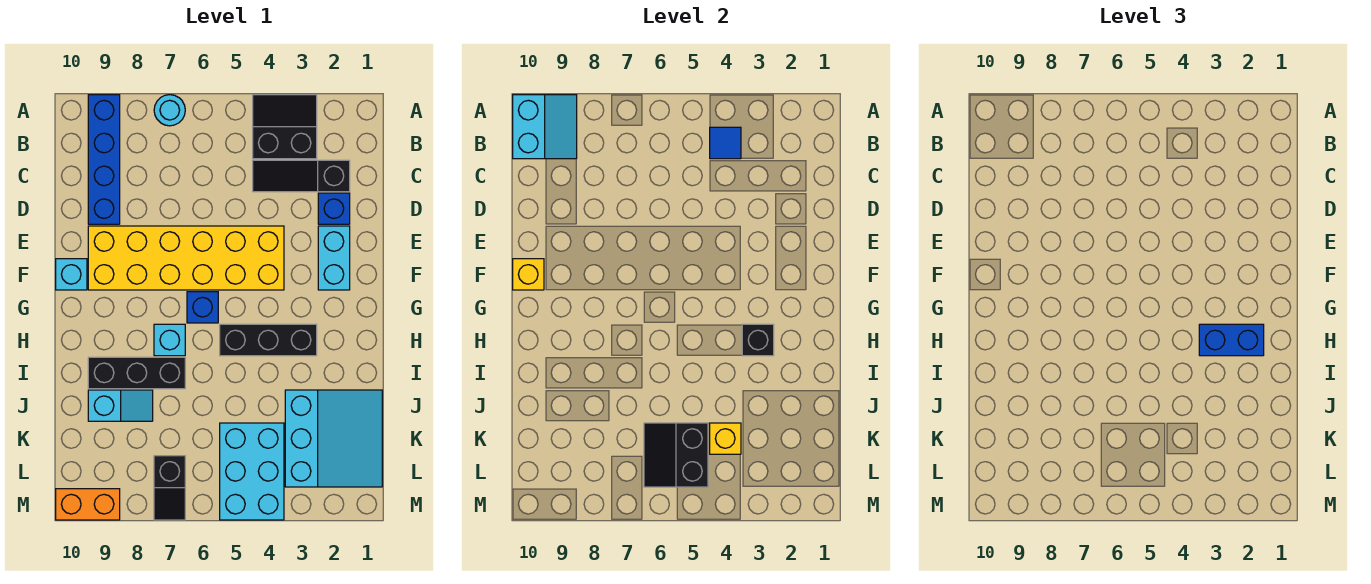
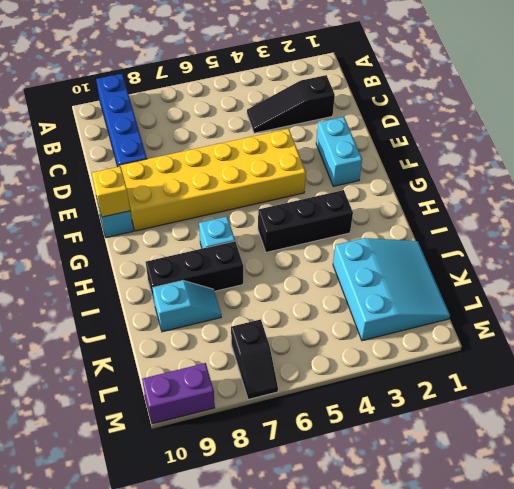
purple brick M9:M10 level 1 -> orange brick M9:M10 level 1
none -> black slope A3:B4 level 1 top B
none -> cyan round brick A7 level 1
none -> blue brick D2 level 1

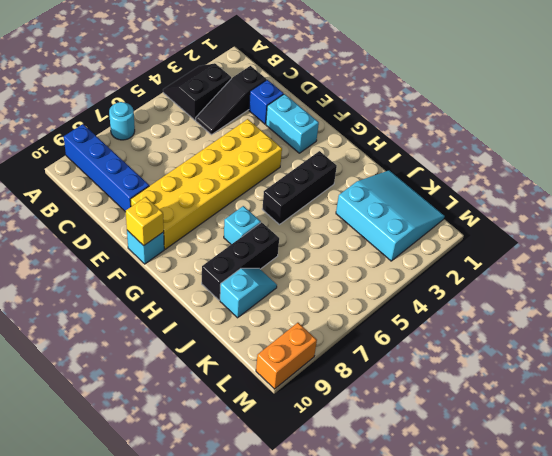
none -> blue brick G6 level 1
none -> cyan brick K4:M5 level 1
none -> black slope L7:M7 level 1 top L

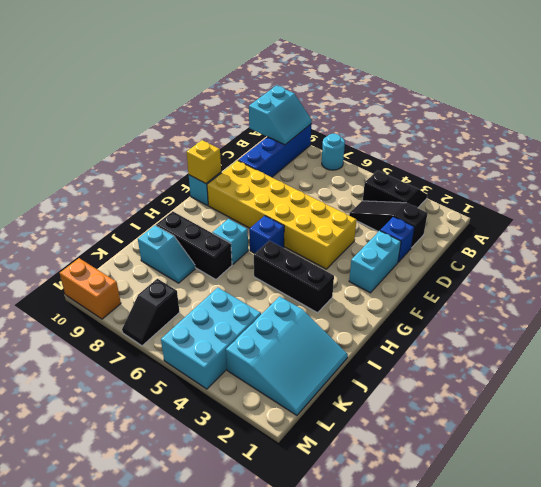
none -> blue tile B4 level 2
none -> black brick H3 level 2
none -> yellow brick K4 level 2

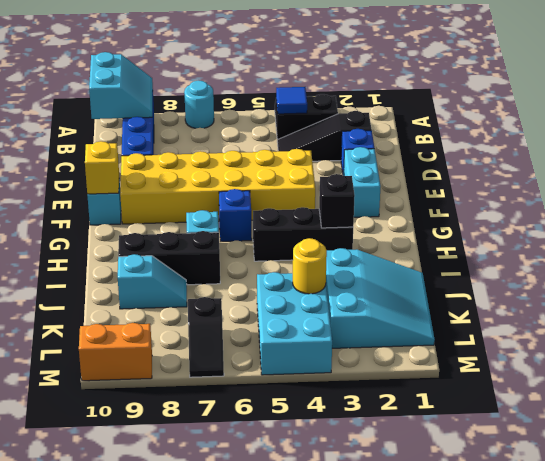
yellow round brick K4 level 2 -> yellow brick K4 level 2
none -> black slope K5:L6 level 2 top 5
none -> blue brick H2:H3 level 3

